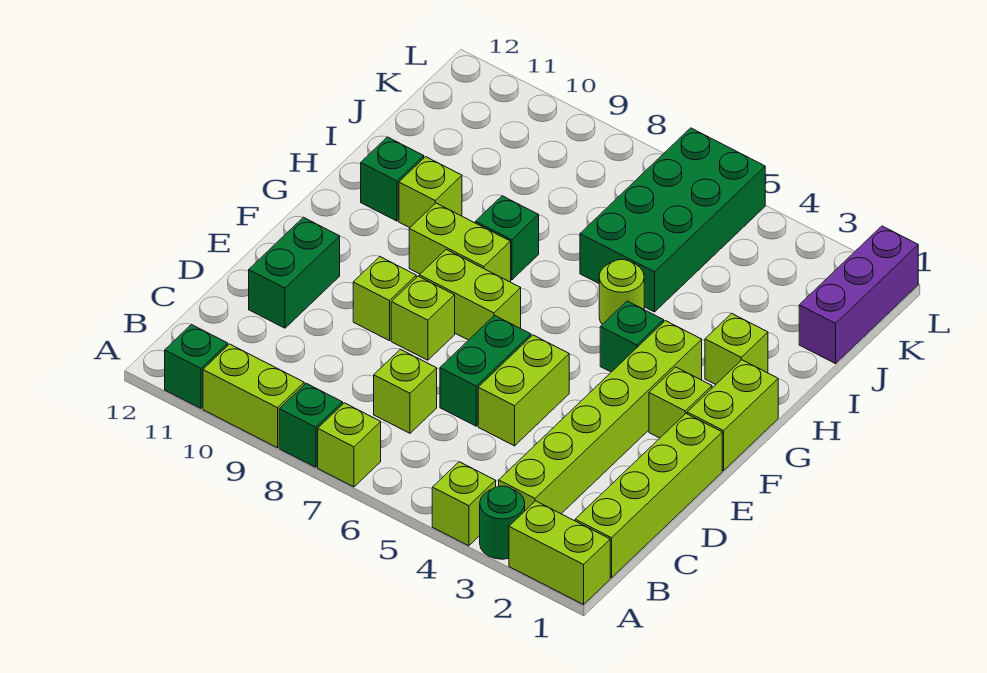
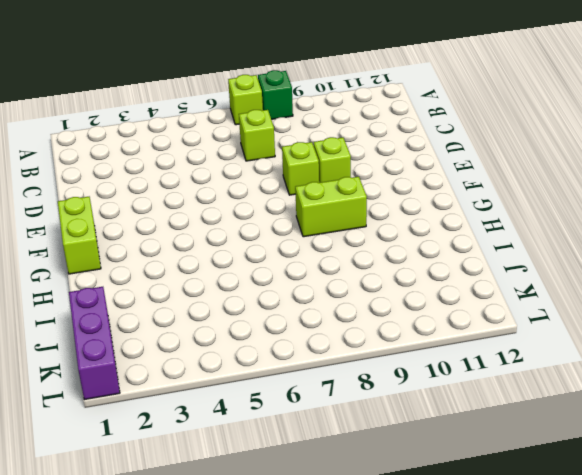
none -> lime brick A1:A2 level 1
none -> green round brick A3 level 1
none -> lime brick A4 level 1

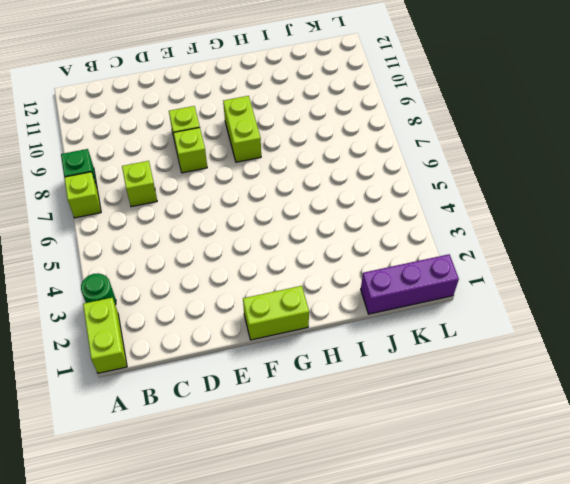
none -> lime brick A4 level 1
none -> lime brick A9:A10 level 1
none -> green brick A11 level 1

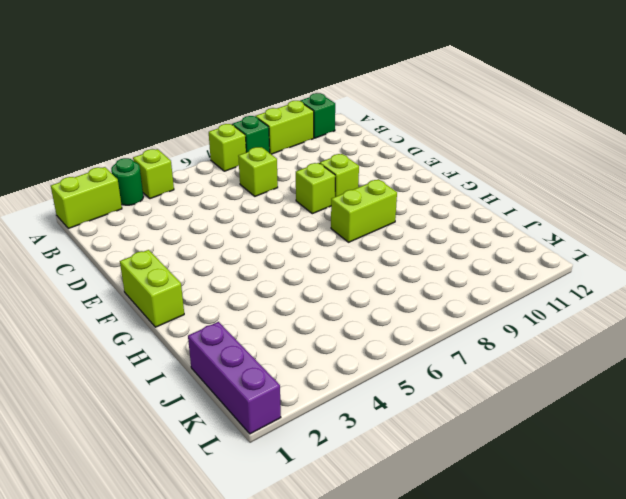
none -> lime brick B1:E1 level 1
none -> lime brick B3:G3 level 1
none -> lime brick D5:E5 level 1

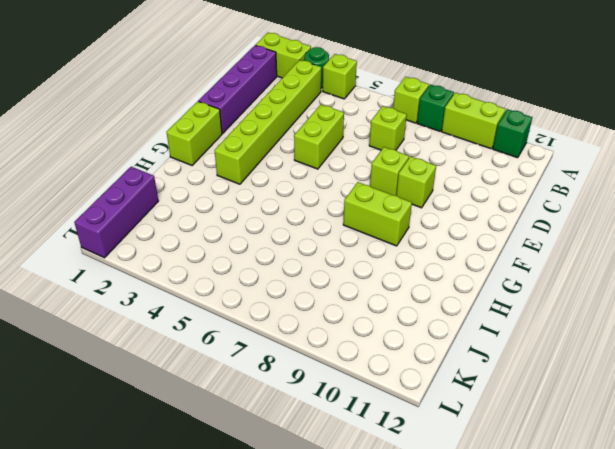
purple brick B1:E1 level 1 -> lime brick B1:E1 level 1
none -> green brick D6:E6 level 1
none -> green brick D11:E11 level 1
none -> lime brick F2 level 1

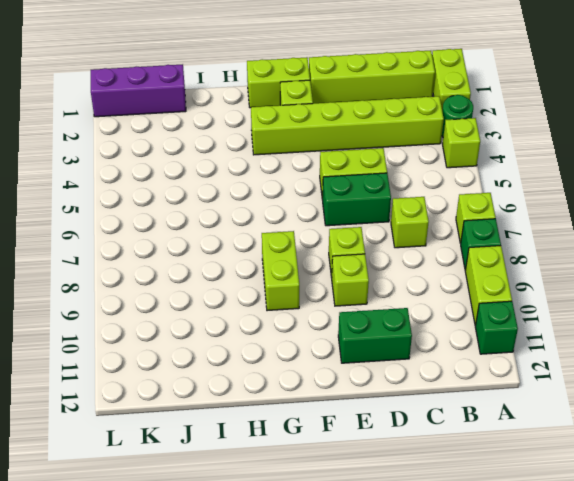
none -> lime brick F7:F8 level 1
none -> green brick G4 level 1
none -> lime brick H2 level 1

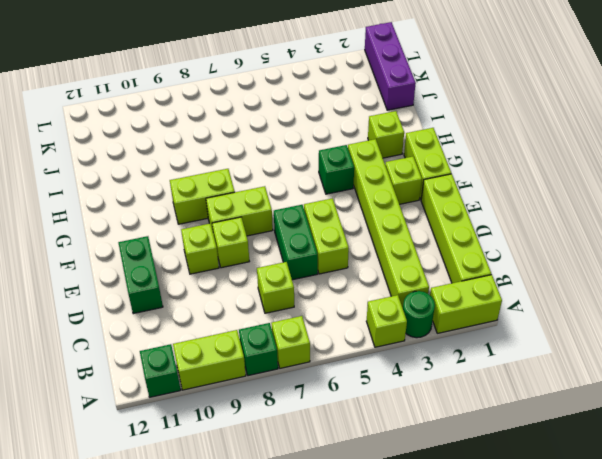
none -> lime round brick H5 level 1
none -> green brick H8 level 1
none -> lime brick H10 level 1

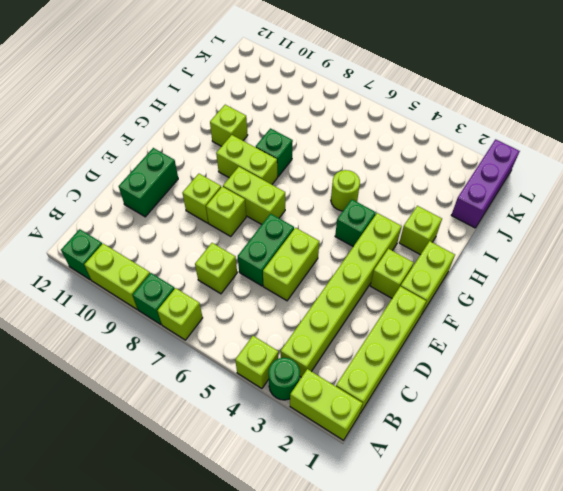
none -> green brick H11 level 1
none -> green brick I5:L6 level 1

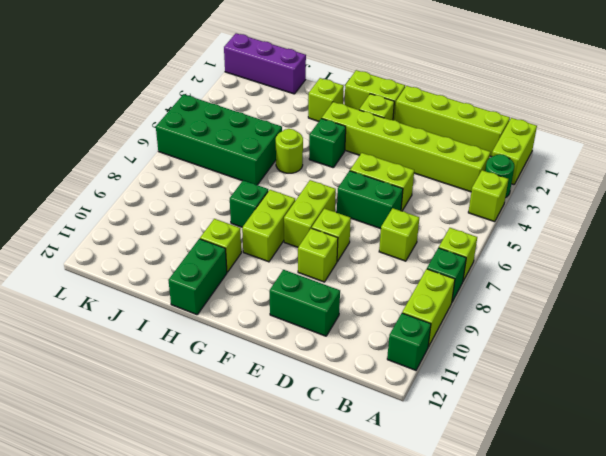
green brick H11:H12 level 1 -> green brick H11 level 1

